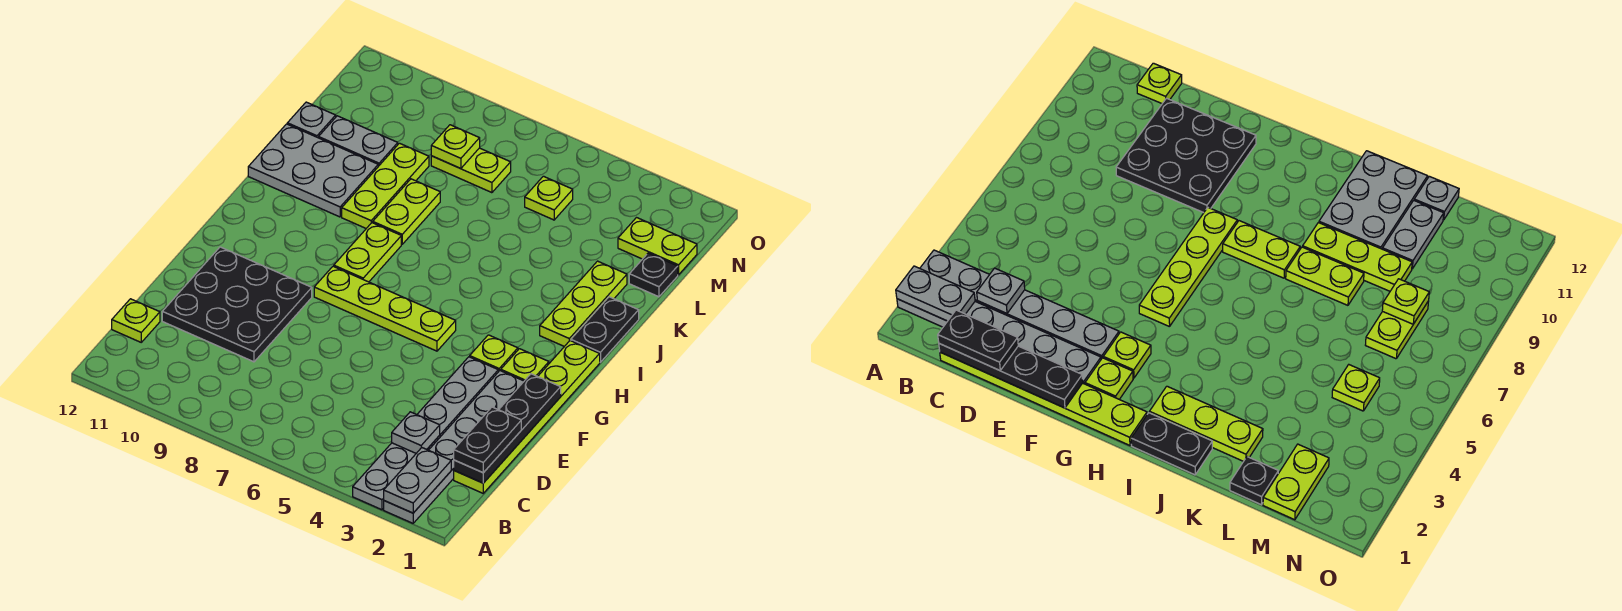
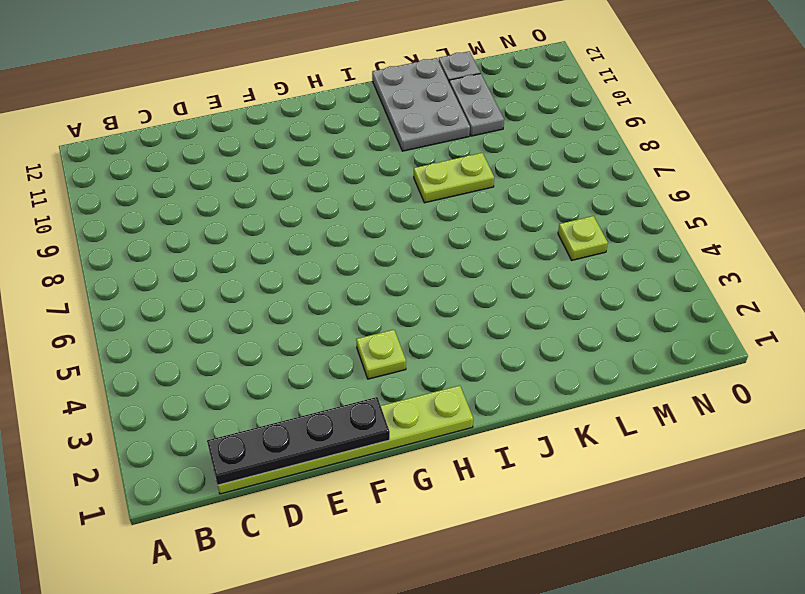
none -> grey plate A2:F2 level 1
none -> grey plate A3:F3 level 1
none -> lime plate C12 level 1

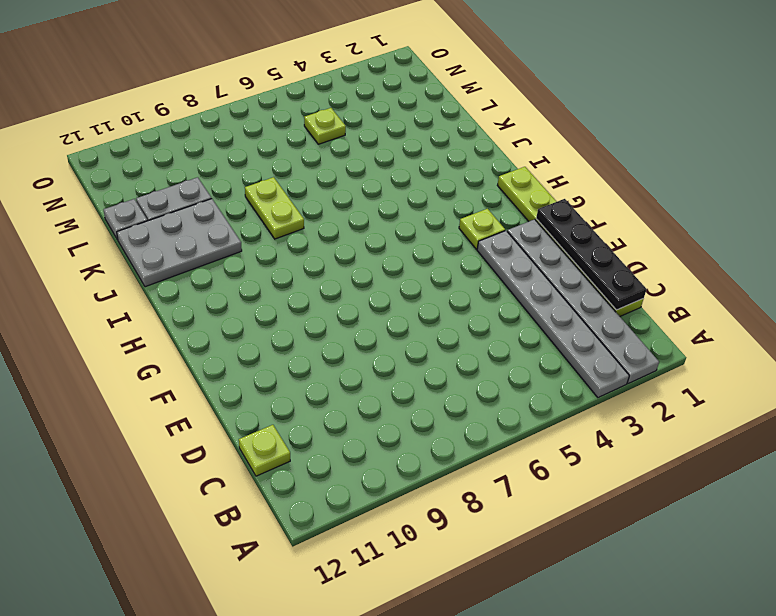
none -> black plate D9:F11 level 1
none -> lime plate G2 level 1
none -> lime plate G5:G8 level 1

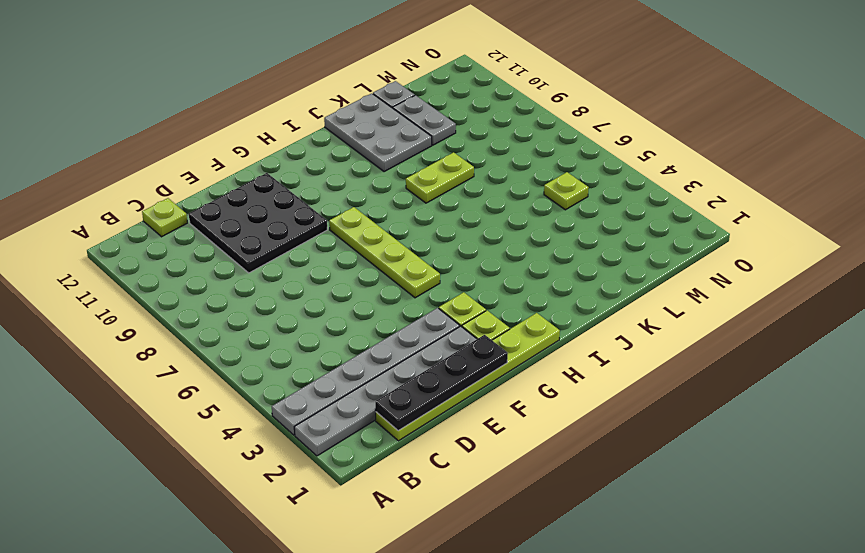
none -> lime plate H8:I8 level 1
none -> black plate I1:J1 level 1
none -> lime plate I2:K2 level 1

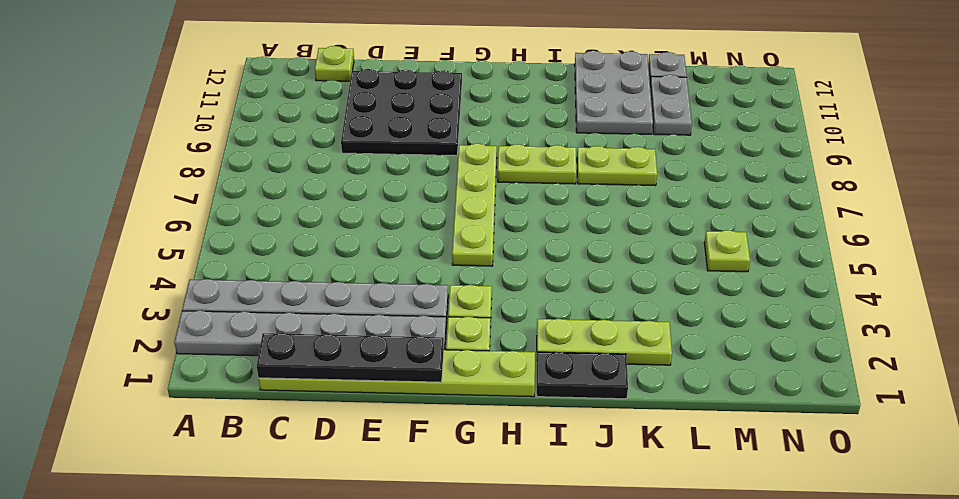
none -> lime plate J9:L9 level 1
none -> black plate L1 level 1
none -> lime plate M1:M2 level 1

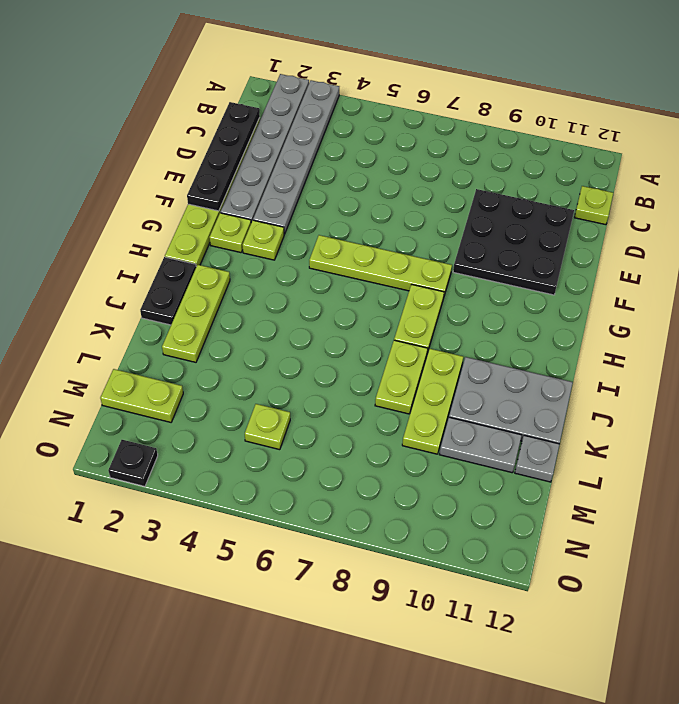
black plate O2 level 1 -> black plate L1 level 1
none -> lime plate M7:M8 level 1
none -> grey plate A2:B2 level 2
none -> grey plate C3 level 2

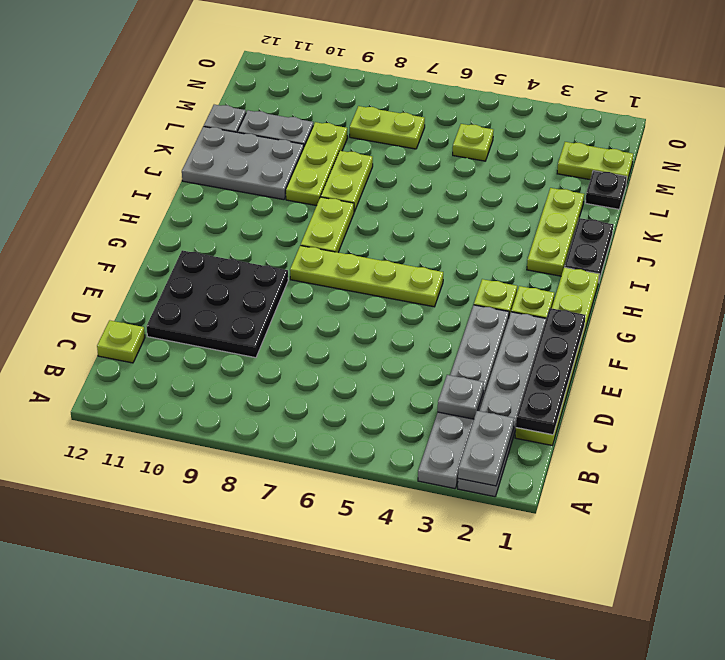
none -> lime plate M8 level 2
none -> black plate C1:D1 level 3

